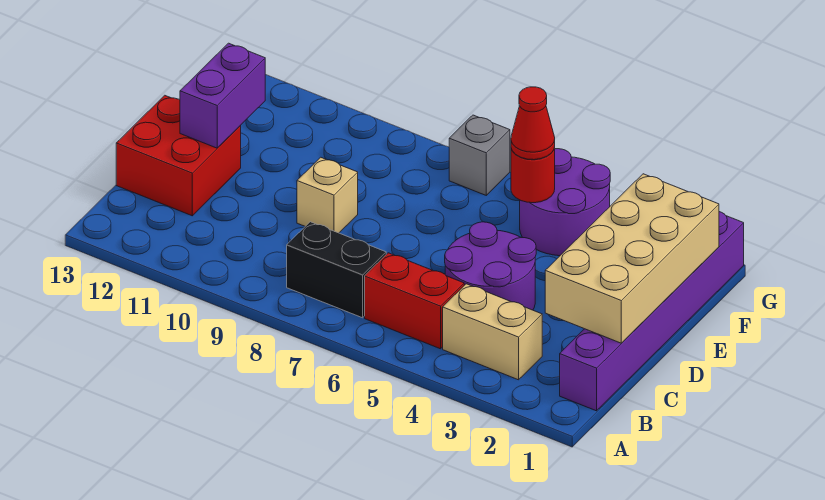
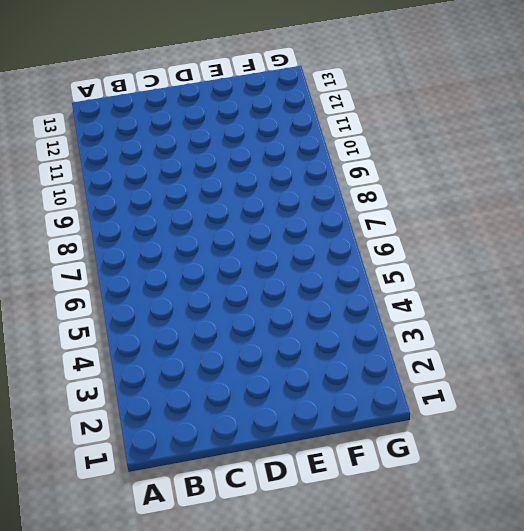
none -> purple brick B1:G1 level 1
none -> tan brick B3:B4 level 1
none -> red brick B5:B6 level 1

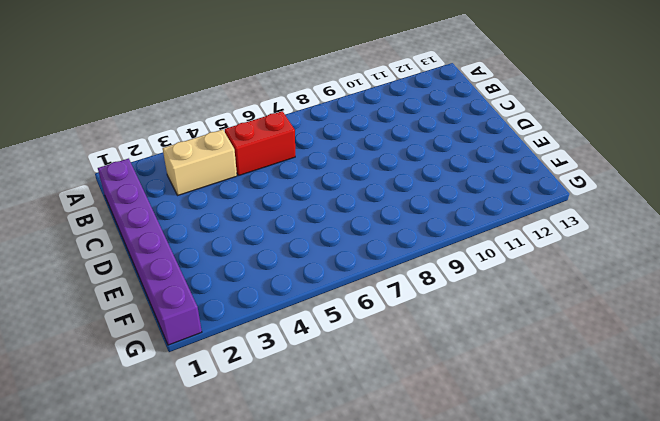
none -> black brick B7:B8 level 1
none -> purple round brick C4:D5 level 1
none -> red brick C12:D13 level 1

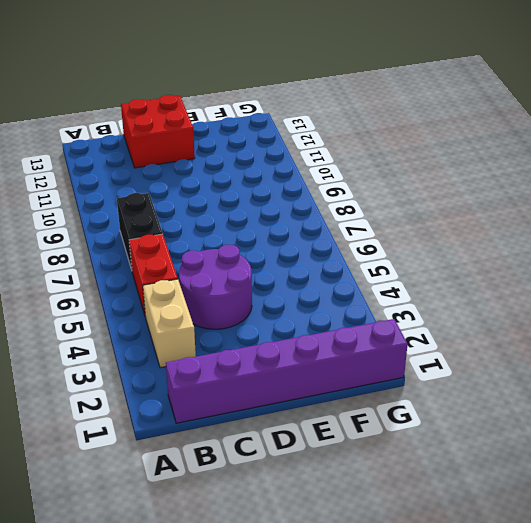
none -> tan brick D9 level 1
none -> purple round brick F4:G5 level 1
none -> grey brick G7 level 1

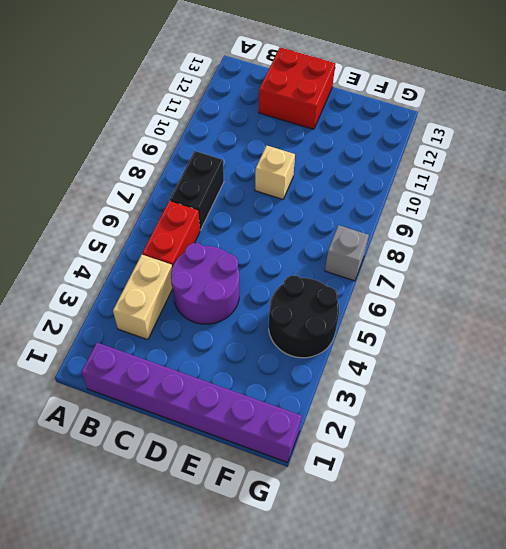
black round brick F4:G5 level 1 -> purple round brick F4:G5 level 1
none -> tan brick C1:F2 level 2
none -> purple brick D12:E12 level 2
none -> red round brick F5 level 2

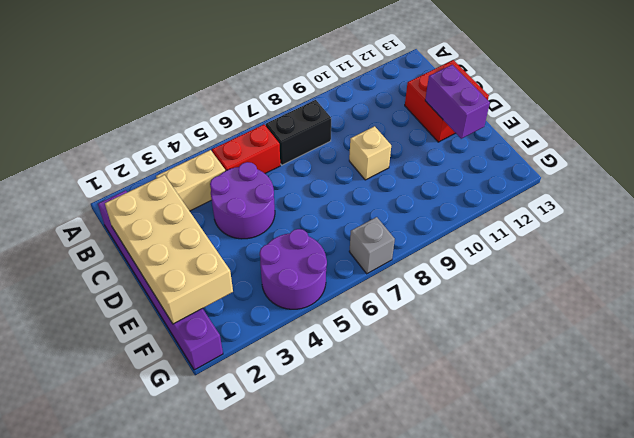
none -> red round brick F5 level 2
none -> red cone F5 level 3

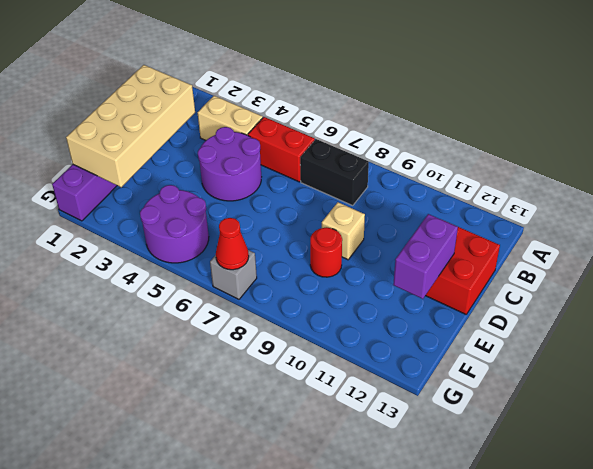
red round brick E9 level 1 -> red round brick F5 level 2
red cone G7 level 2 -> red cone F5 level 3

